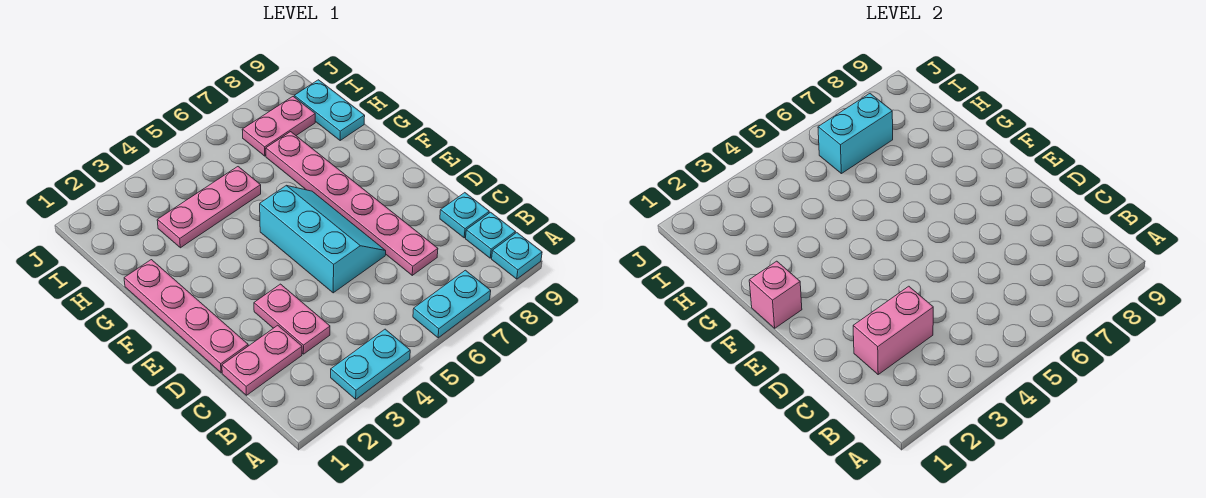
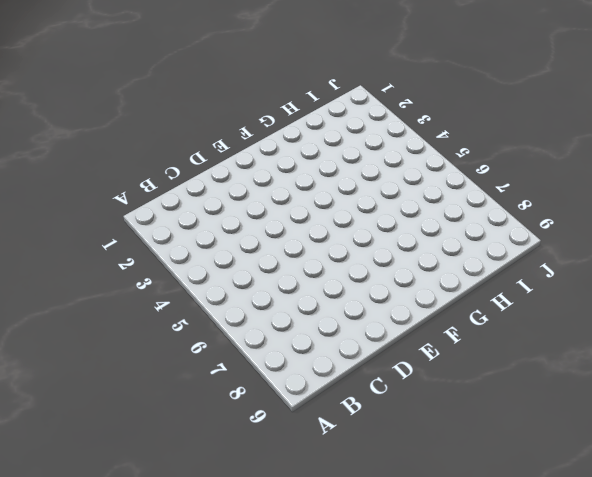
none -> cyan plate A3:A4 level 1
none -> cyan plate A6:A7 level 1
none -> cyan plate A9 level 1

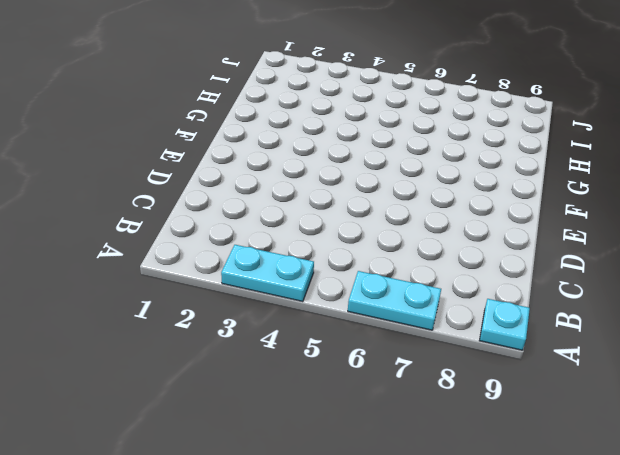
none -> cyan plate B9 level 1
none -> pink plate C1:C2 level 1
none -> pink plate C3:D3 level 1

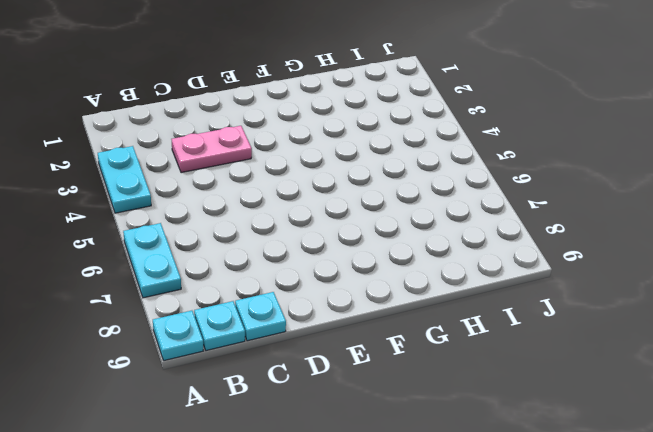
none -> pink plate C1:C2 level 1
none -> pink plate C7:H7 level 1
none -> pink plate D1:G1 level 1

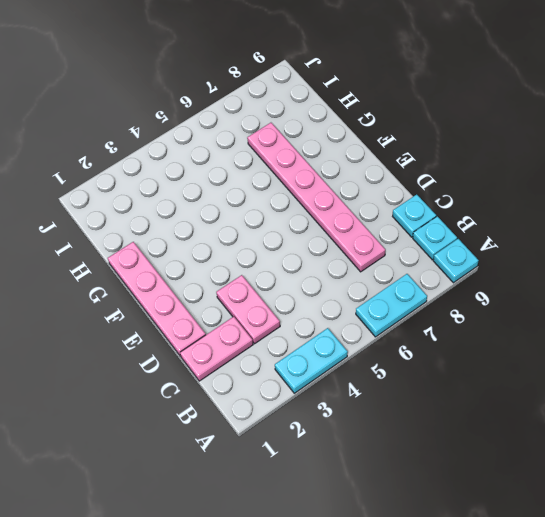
none -> cyan slope D5:F6 level 1 top 5
none -> pink plate H3:H5 level 1
none -> cyan plate H9:I9 level 1

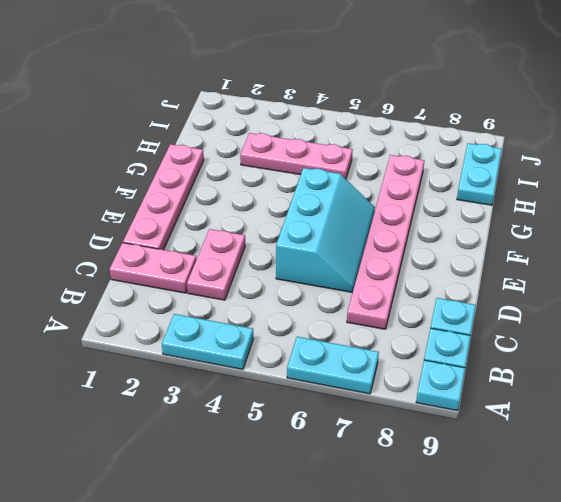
none -> pink plate I7:I8 level 1
none -> pink brick C2:C3 level 2
none -> pink brick F1 level 2

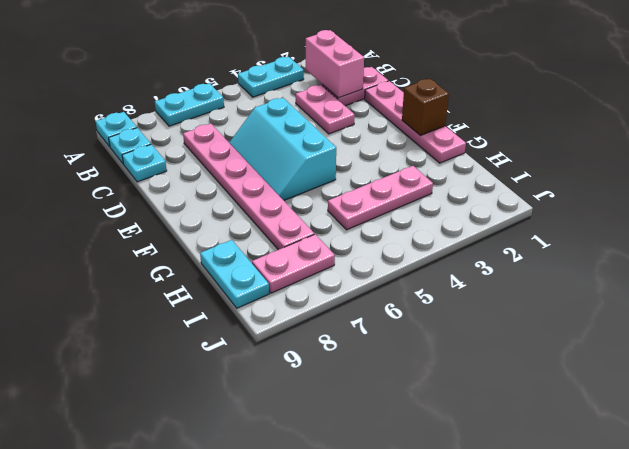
pink brick B2:C2 level 2 -> pink brick C2:C3 level 2
brown brick F1 level 2 -> pink brick F1 level 2
none -> cyan brick I6:I7 level 2

